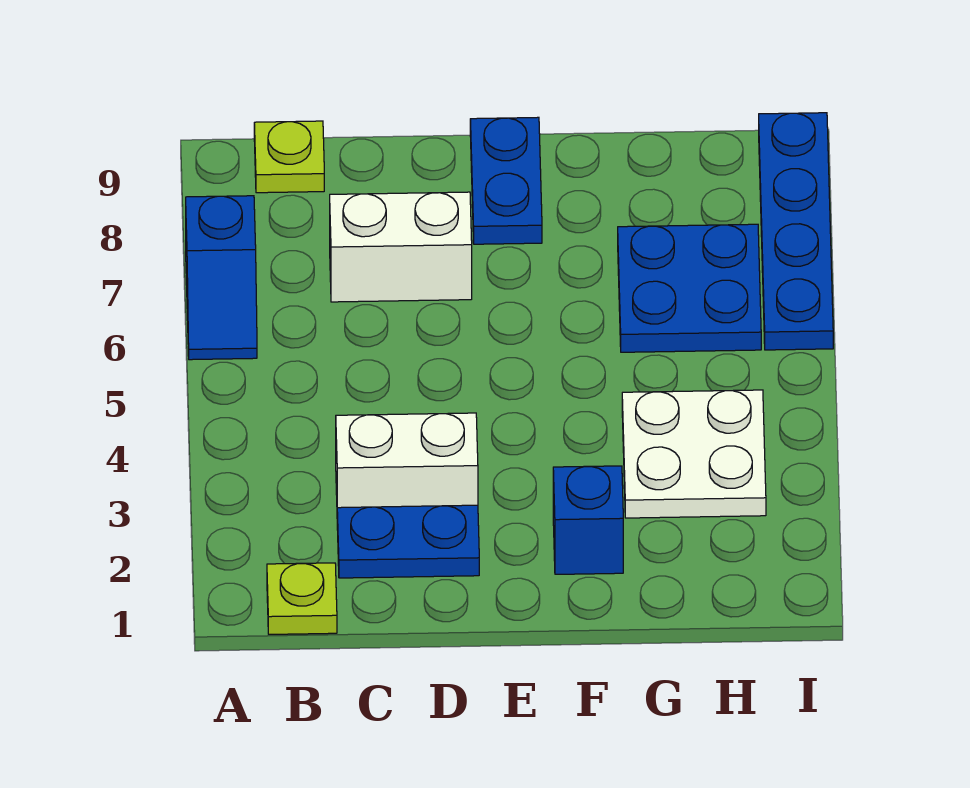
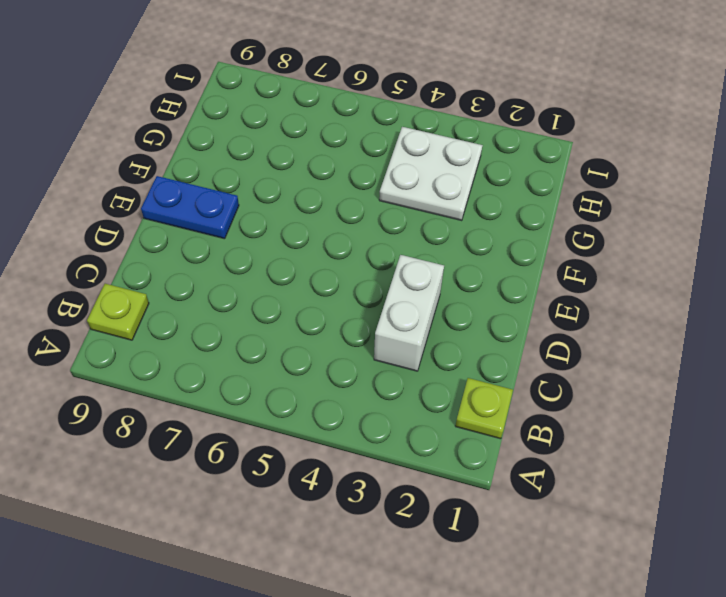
none -> blue slope A6:A7 level 1 top 7
none -> blue plate C2:D2 level 1

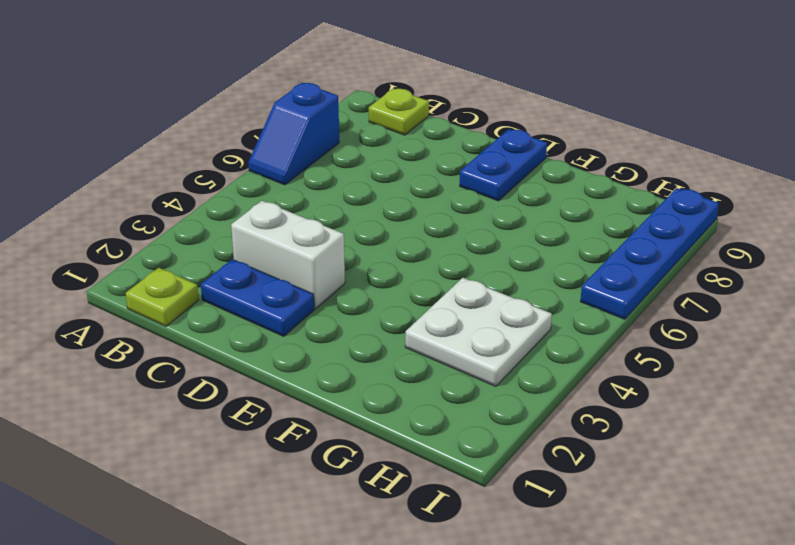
none -> white brick C7:D7 level 1
none -> blue brick F2 level 1

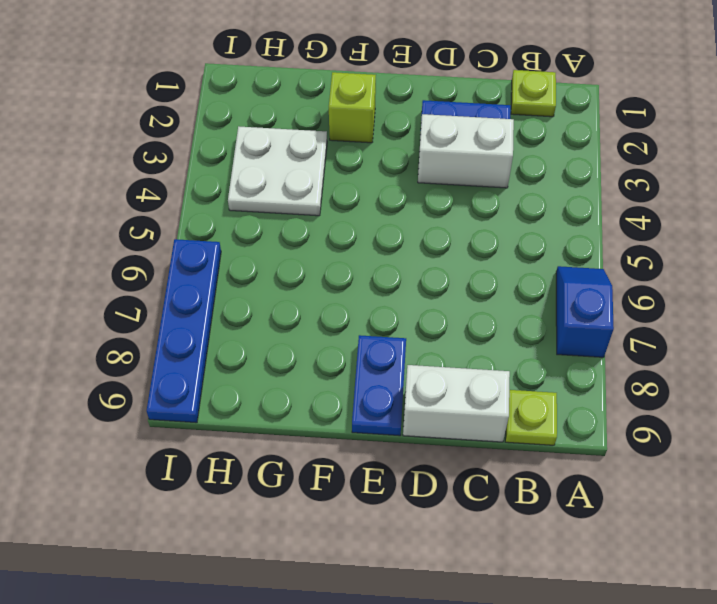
white brick C9:D9 level 1 -> white brick C7:D7 level 1
lime brick F2 level 1 -> blue brick F2 level 1
none -> blue plate G6:H7 level 1

